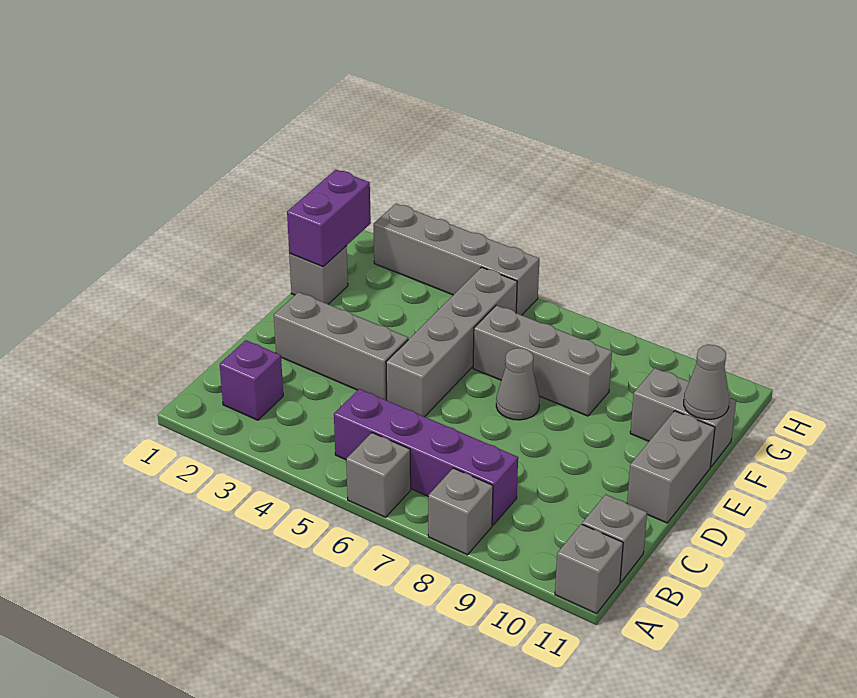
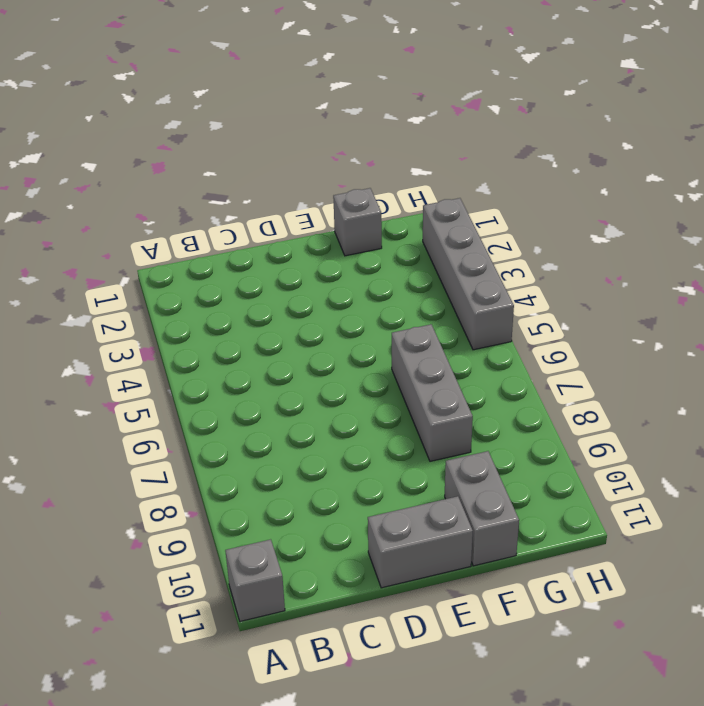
none -> grey brick A6 level 1
none -> grey brick A8 level 1
none -> purple brick B2 level 1

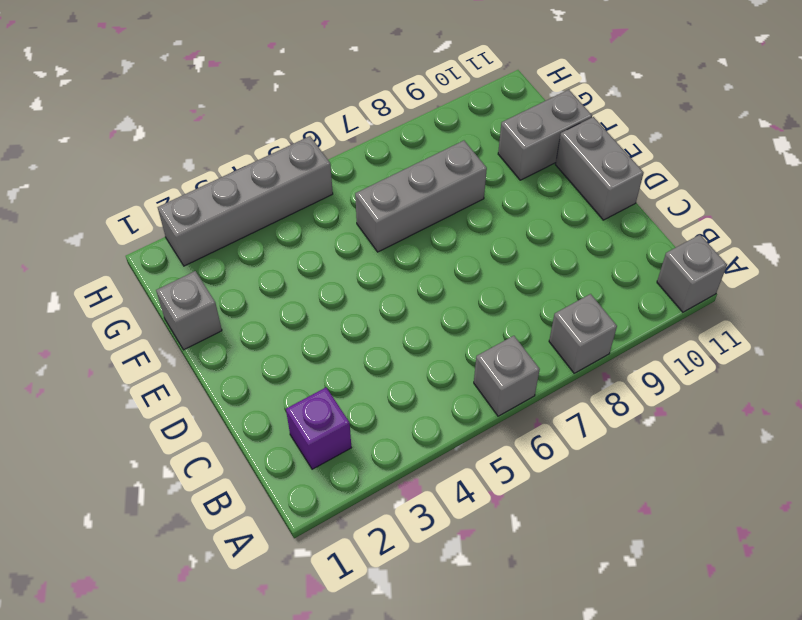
none -> purple brick B5:B8 level 1
none -> grey brick B11 level 1
none -> grey brick D2:D4 level 1

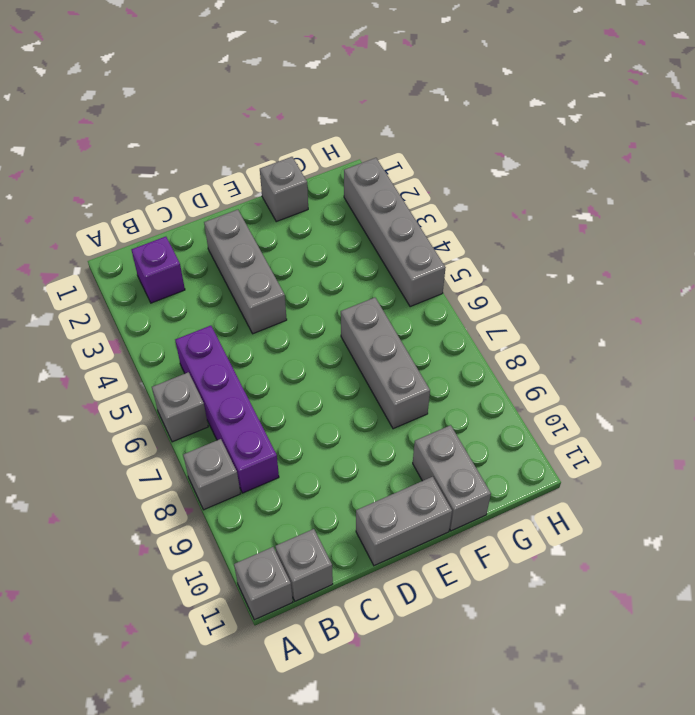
none -> grey brick D5:G5 level 1
none -> grey cone E7 level 1
none -> purple brick F1:G1 level 2

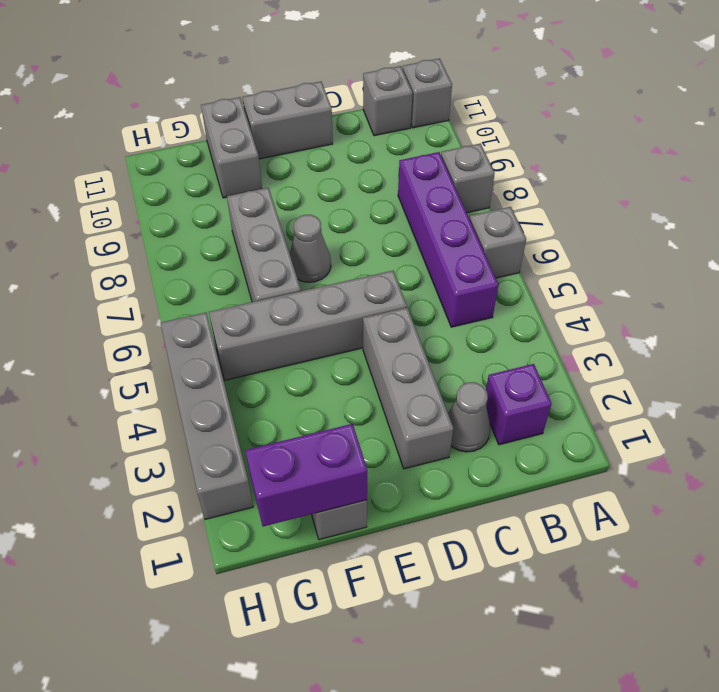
grey cone C2 level 1 -> grey cone F11 level 2

